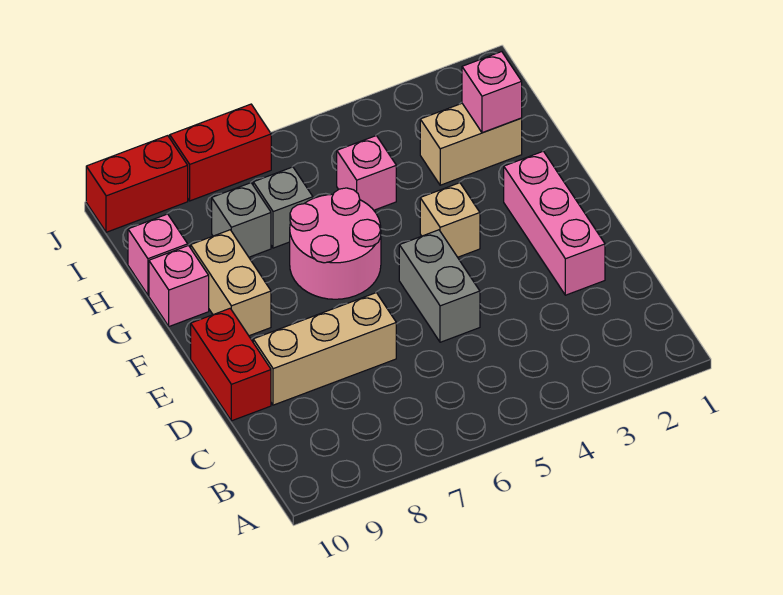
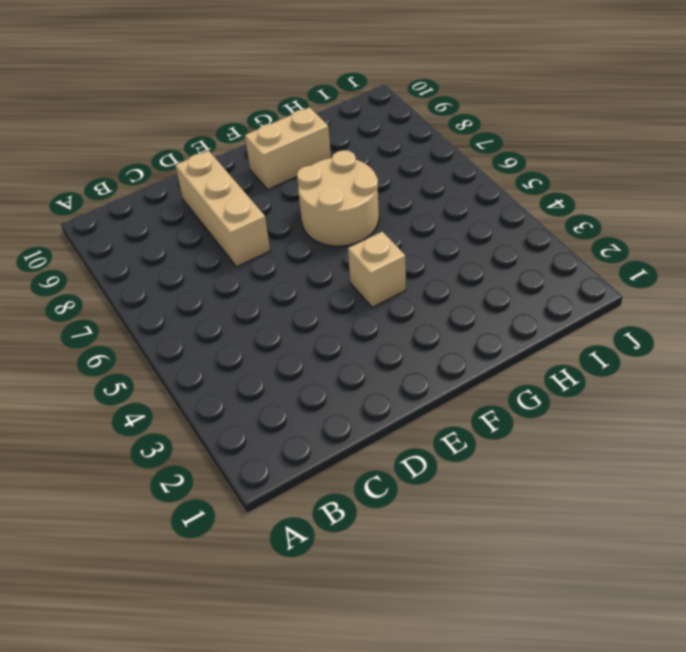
tan round brick F6:G7 level 1 -> pink round brick F6:G7 level 1
none -> pink brick D2:F2 level 1
none -> grey brick D5:E5 level 1
none -> red brick D10:E10 level 1

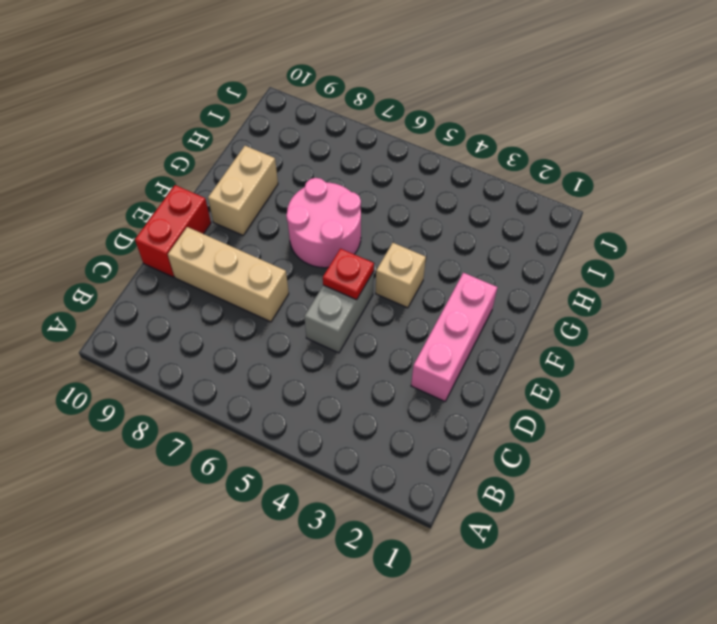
red plate E5 level 2 -> none
none -> pink brick G10 level 1
none -> tan brick H2:H3 level 1
none -> pink brick H5 level 1

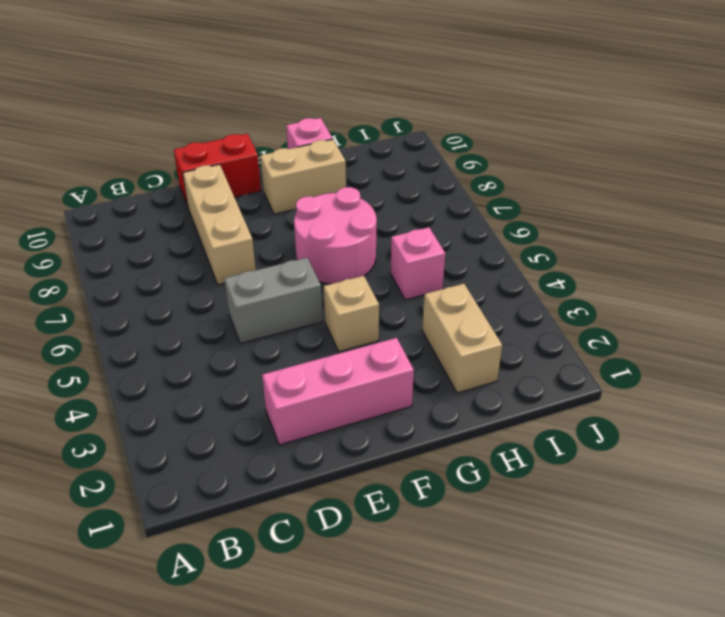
none -> grey brick H7 level 1
none -> grey brick H8 level 1
none -> pink brick H10 level 1

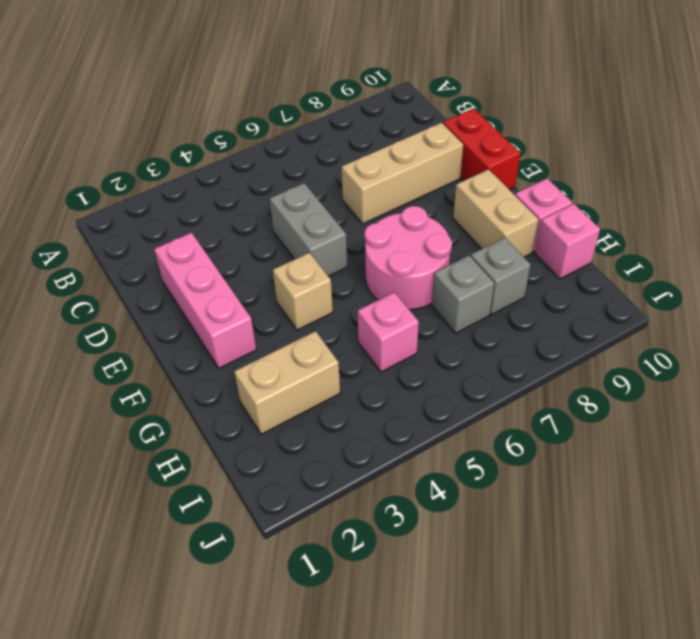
none -> red brick J7:J8 level 1
none -> red brick J9:J10 level 1
none -> pink brick H2 level 2

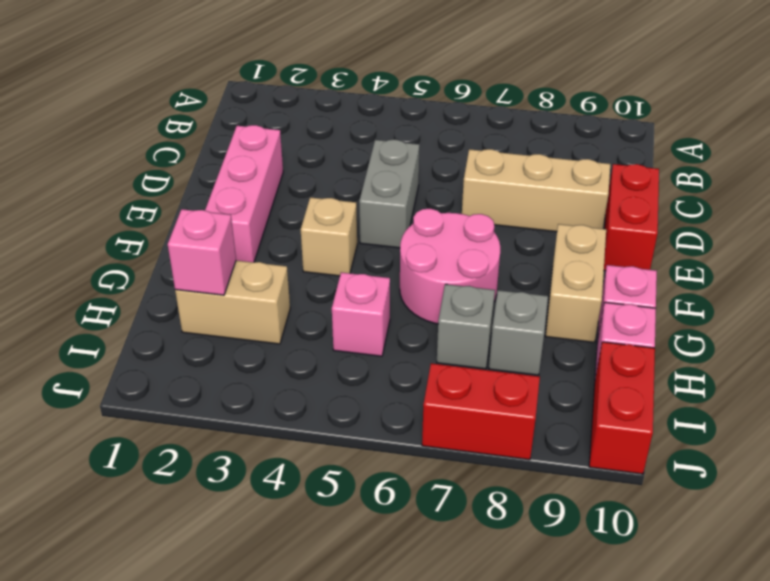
red brick I10:J10 level 1 -> red brick J9:J10 level 1

